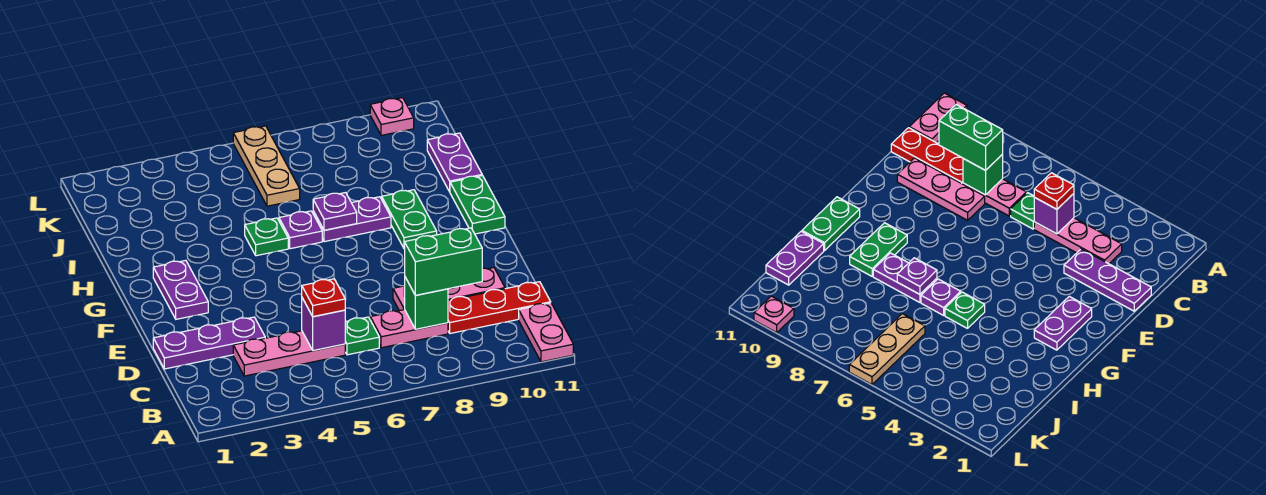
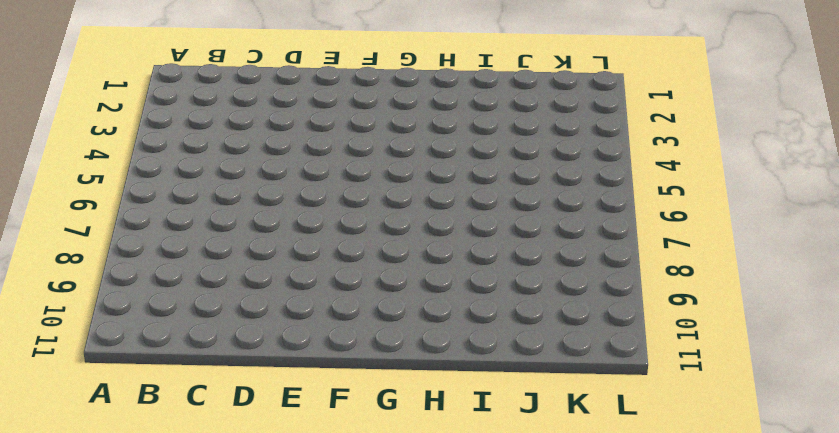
none -> pink plate A11:B11 level 1
none -> pink plate C3:C5 level 1
none -> green plate C6 level 1

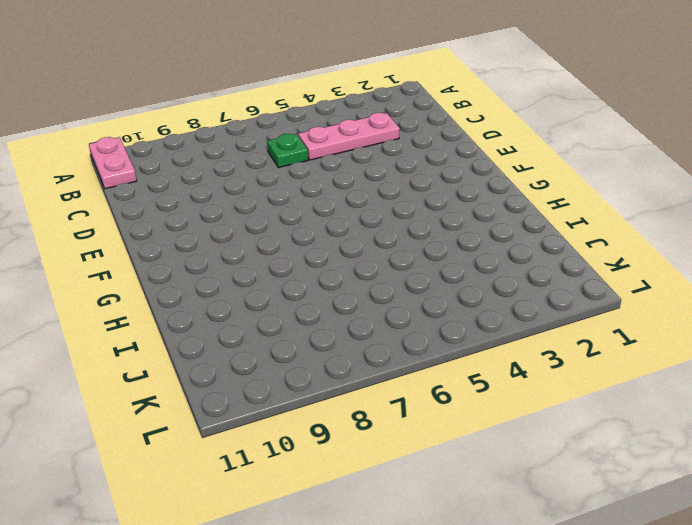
none -> pink plate C7:C8 level 1
none -> red plate C9:C11 level 1
none -> purple plate D1:D3 level 1

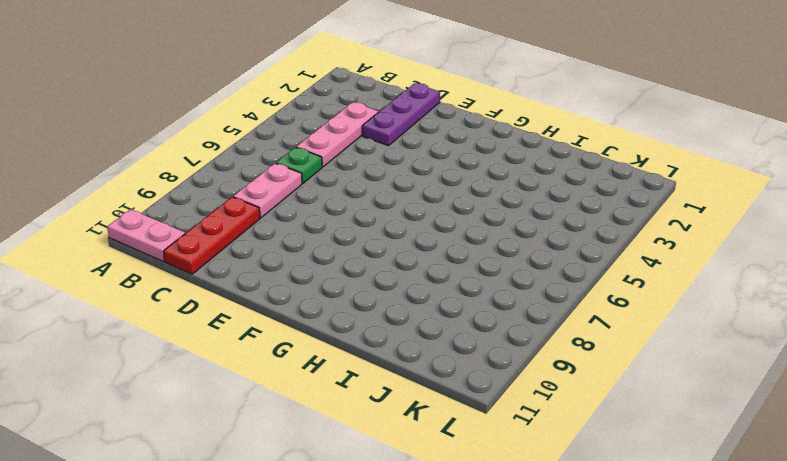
none -> pink plate D8:D10 level 1
none -> purple plate F2:G2 level 1
none -> green plate G9:H9 level 1

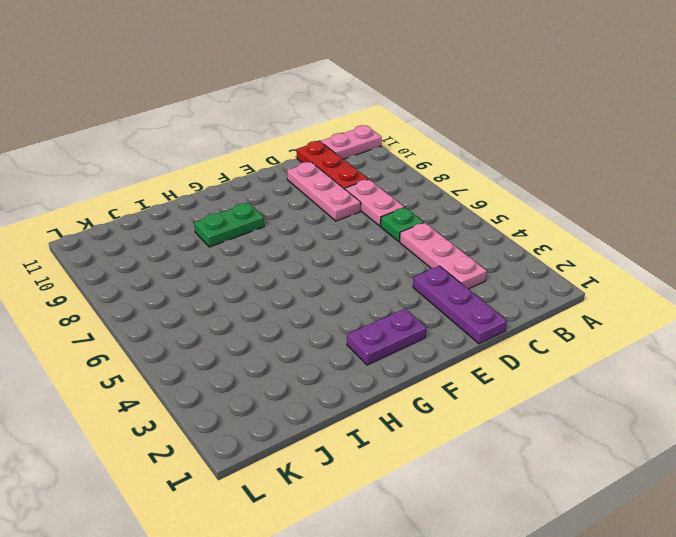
none -> green plate G11:H11 level 1
none -> green plate H5 level 1
none -> purple plate H6 level 1

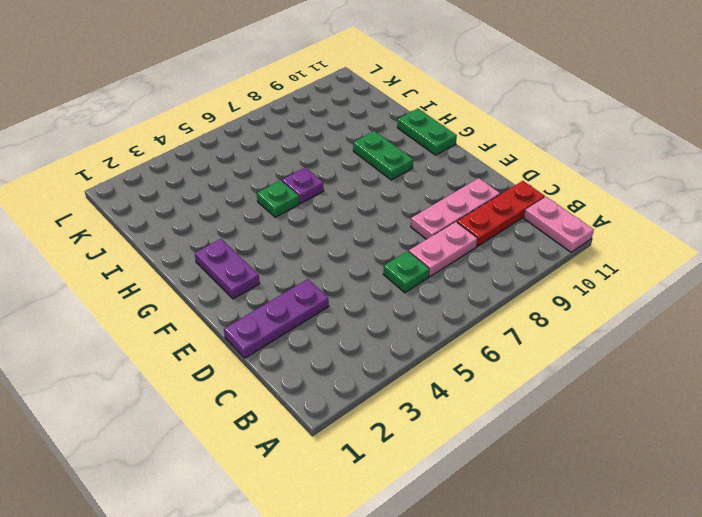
none -> pink plate C3:C5 level 1
none -> purple plate H7:H8 level 1
none -> purple plate I11:J11 level 1

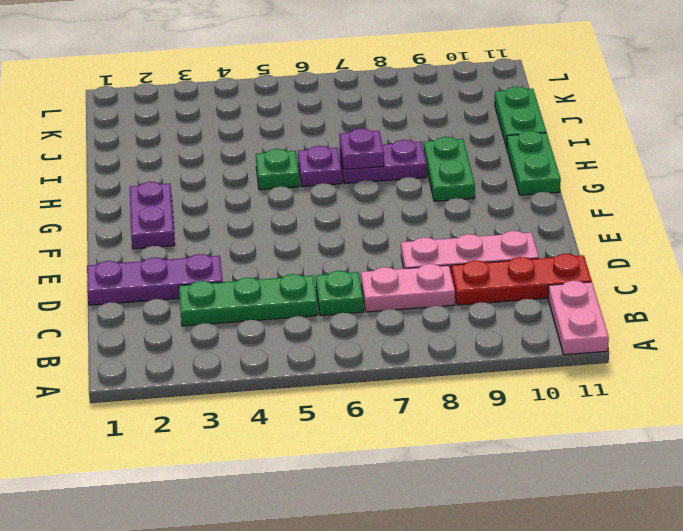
green plate C3:C5 level 1 -> pink plate C3:C5 level 1
green plate I11:J11 level 1 -> purple plate I11:J11 level 1
none -> tan plate J6:L6 level 1
none -> pink plate L10 level 1
none -> purple brick C5 level 2

